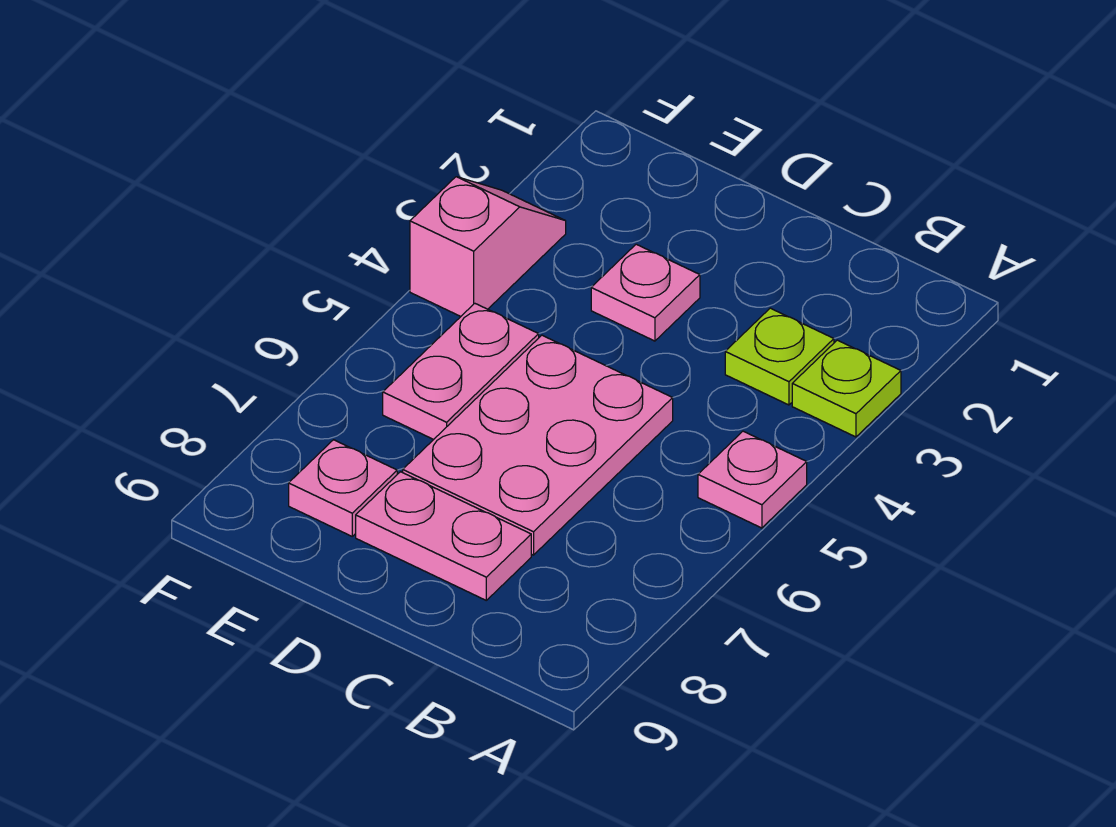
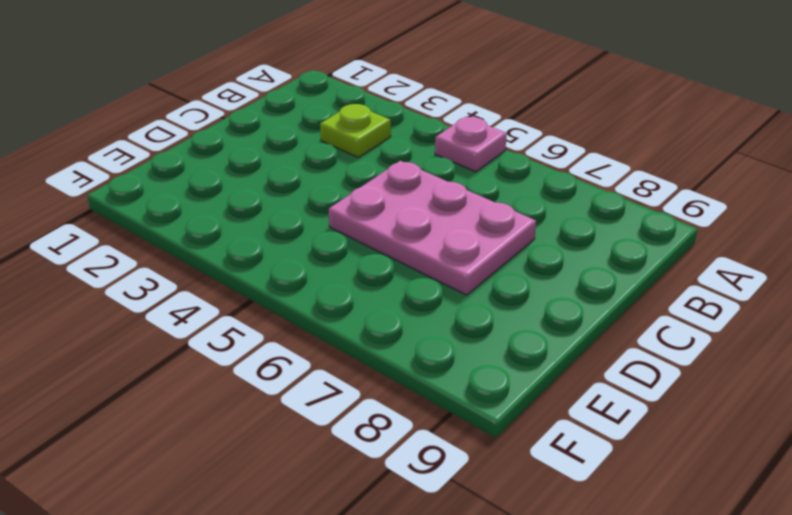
none -> lime plate A3 level 1
none -> pink plate C8:D8 level 1

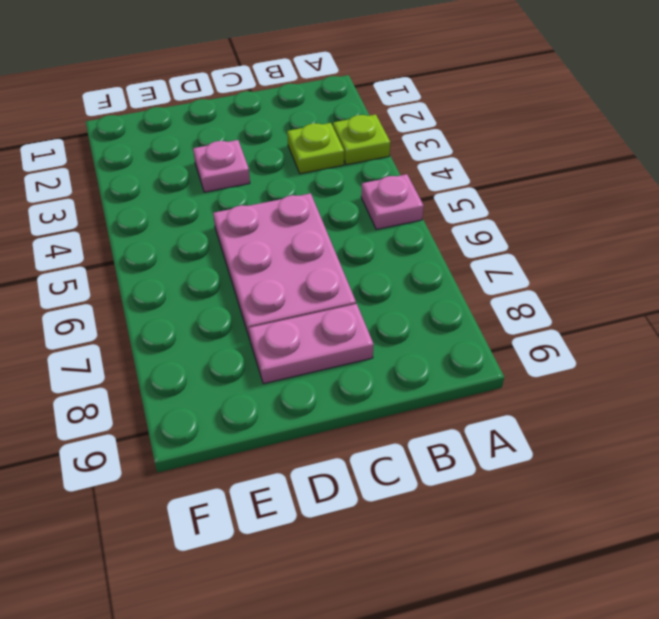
none -> pink plate E5:E6 level 1
none -> pink plate E8 level 1

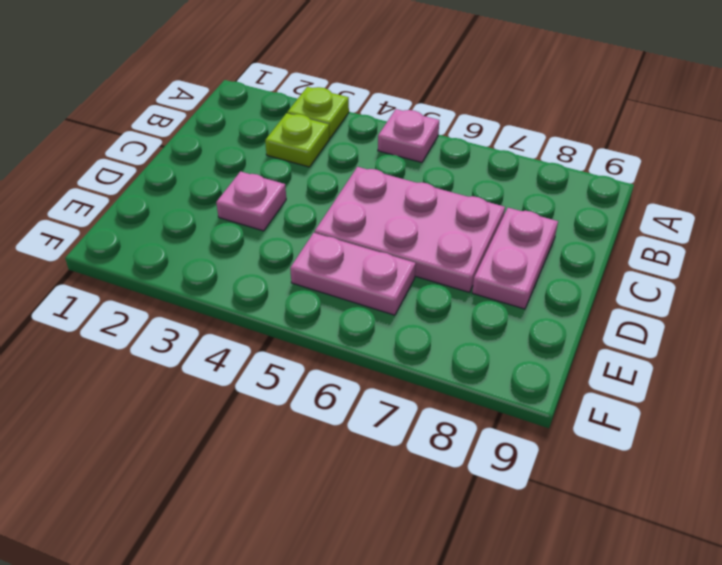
none -> pink plate E8 level 1
none -> pink slope F3:F4 level 1 top 4

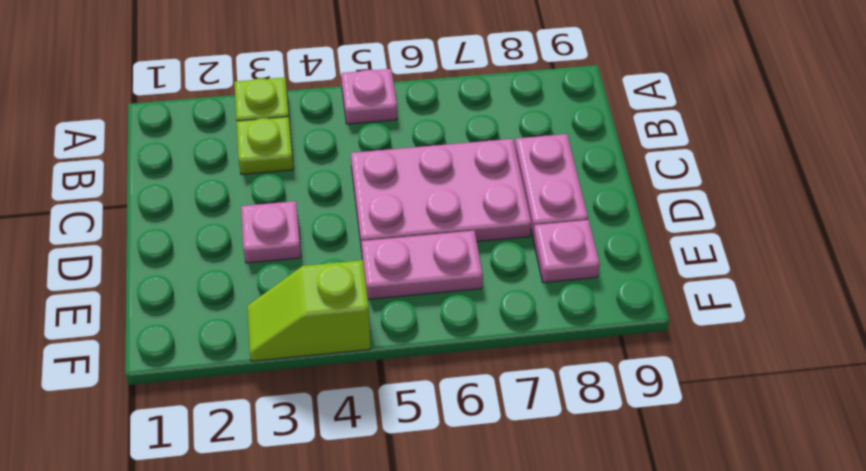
lime slope F3:F4 level 1 top 4 -> pink slope F3:F4 level 1 top 4

